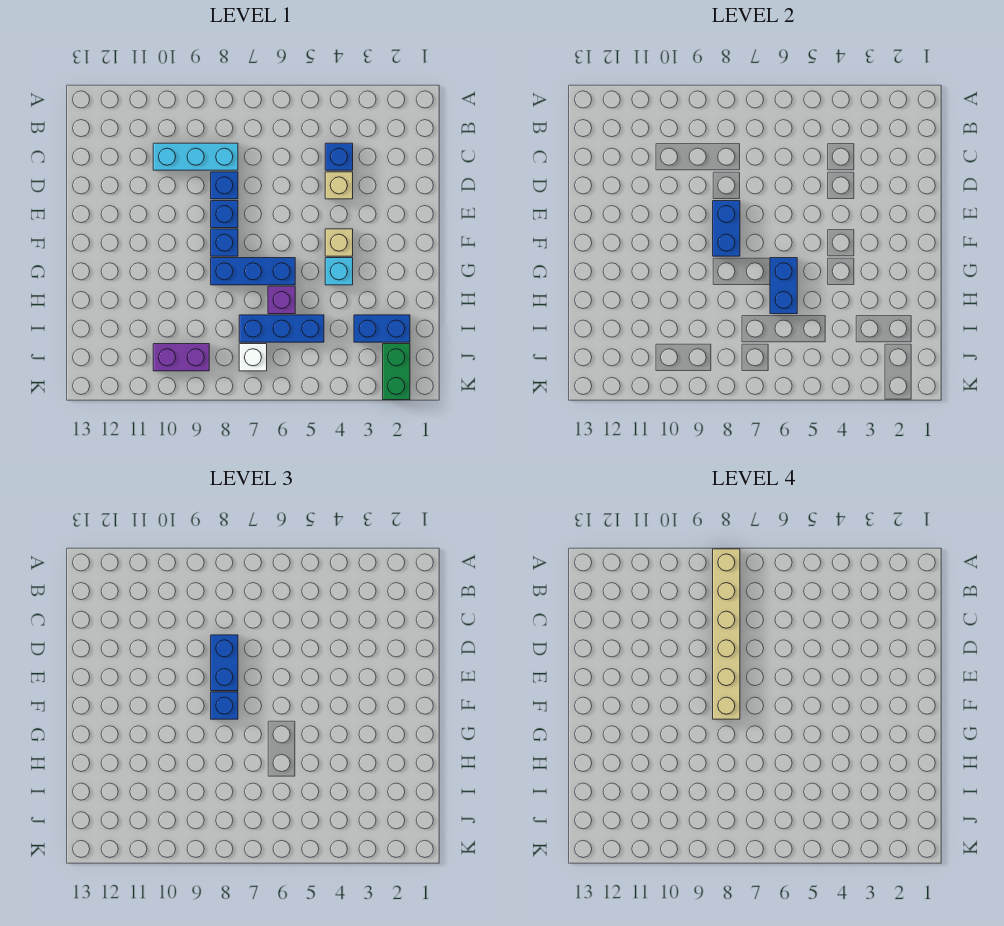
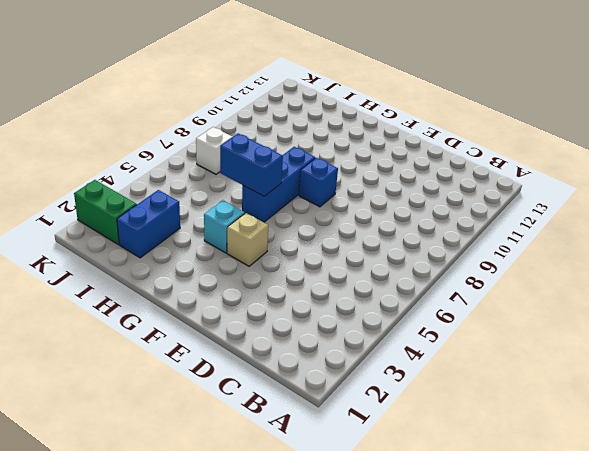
none -> blue brick C4 level 1
none -> cyan brick C8:C10 level 1
none -> tan brick D4 level 1

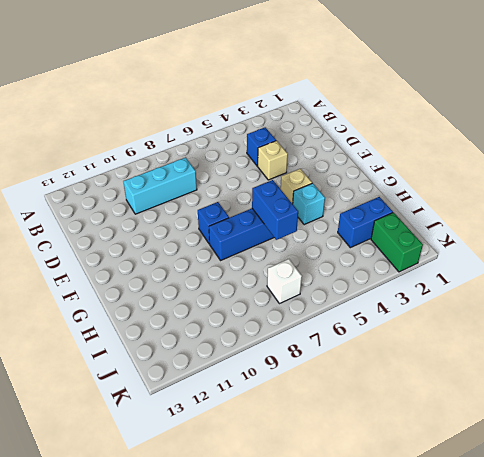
none -> blue brick D8 level 1
none -> blue brick E8 level 1
none -> purple brick H6 level 1

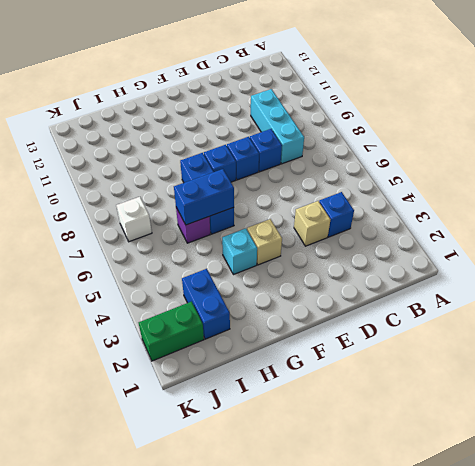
none -> blue brick I5:I7 level 1
none -> purple brick J9:J10 level 1
none -> blue brick E8:F8 level 2

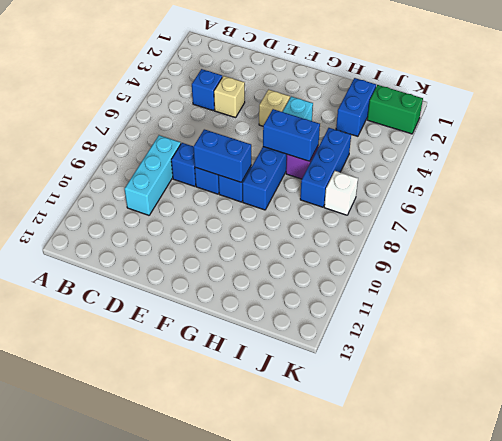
none -> purple brick J9:J10 level 1
none -> blue brick D8:E8 level 3
none -> blue brick F8 level 3

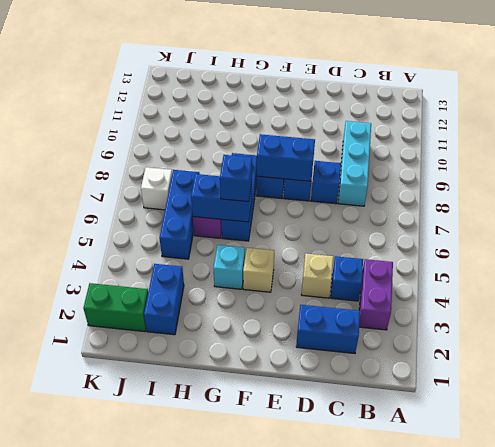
purple brick B3:B4 level 1 -> purple brick J9:J10 level 1
blue brick C2:D2 level 1 -> blue brick D8:E8 level 3
blue brick G6 level 3 -> blue brick F8 level 3
none -> tan brick A8:F8 level 4

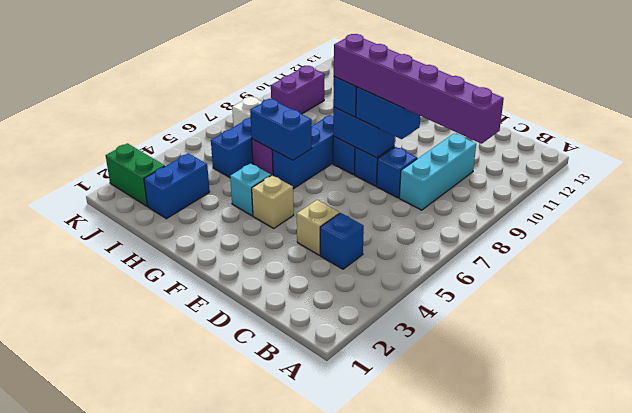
purple brick A8:F8 level 4 -> tan brick A8:F8 level 4

